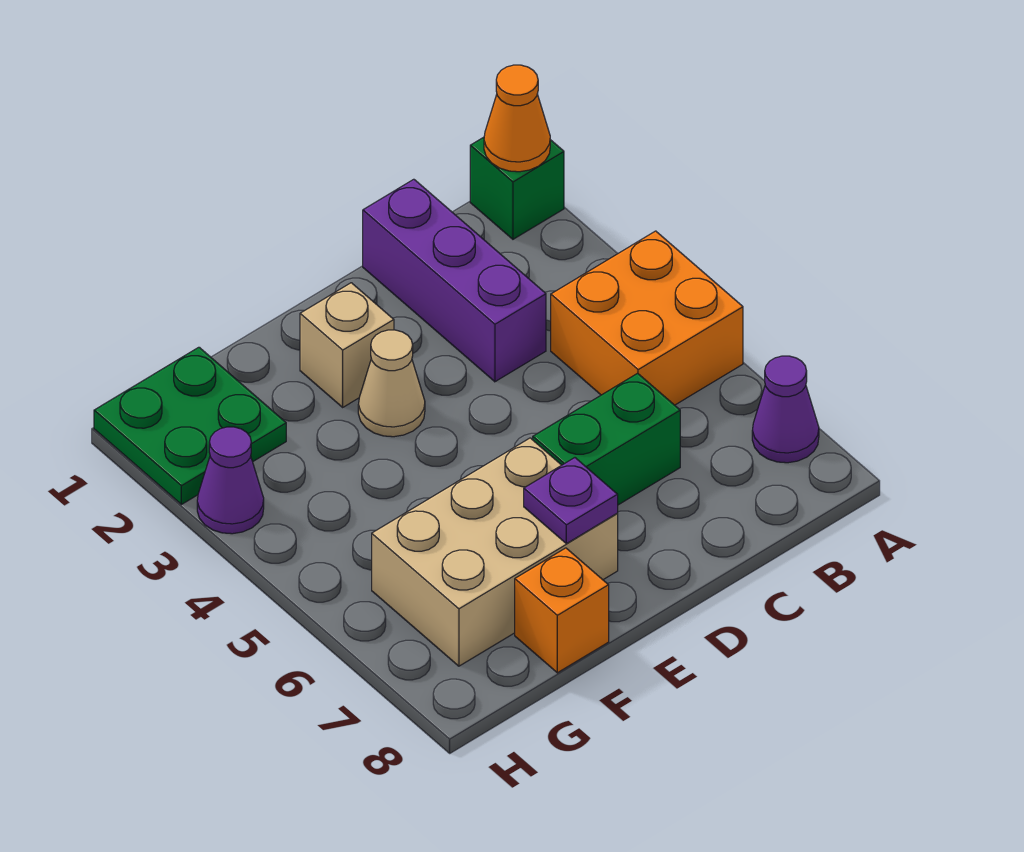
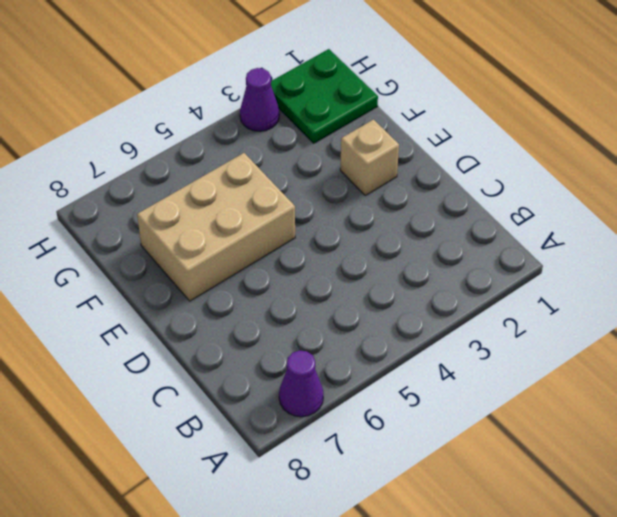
tan brick E5:F7 level 1 -> tan brick E6:G7 level 1
none -> green brick A1 level 1
none -> orange brick A4:B5 level 1
none -> purple brick C1:C3 level 1

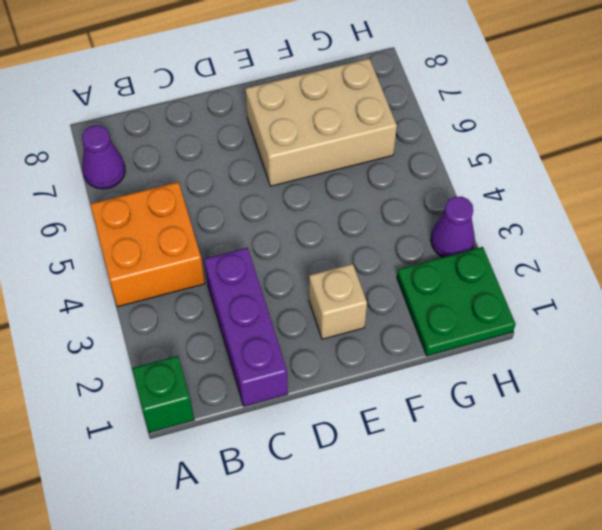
none -> green brick C6:D6 level 1
none -> tan cone E3 level 1
none -> orange brick F8 level 1

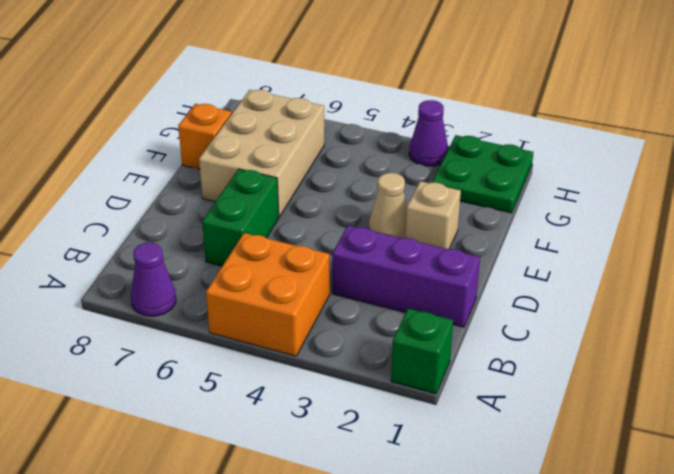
none -> orange cone A1 level 2
none -> purple plate E7 level 2

